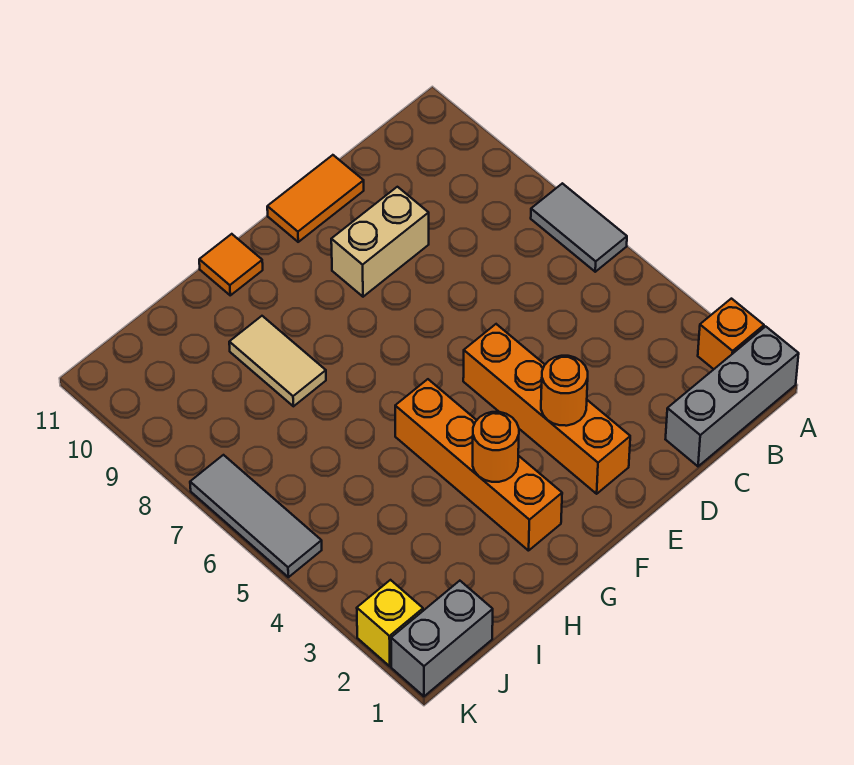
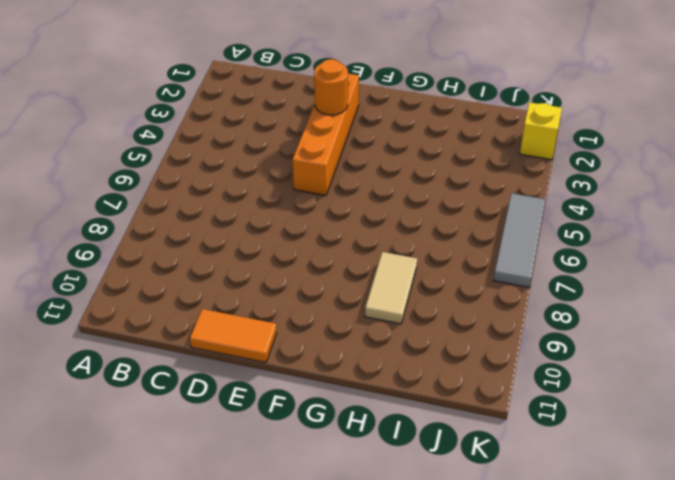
none -> grey brick A1:C1 level 1
none -> orange brick A2 level 1
none -> grey tile A6:A7 level 1

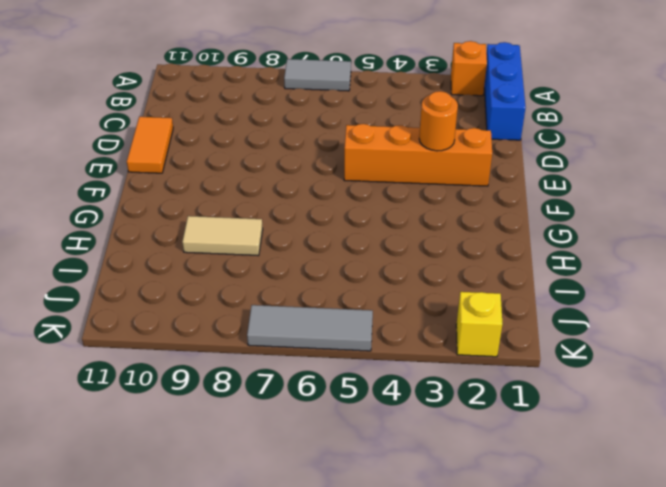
blue brick A1:C1 level 1 -> grey brick A1:C1 level 1
none -> tan brick D9:E9 level 1
none -> orange brick G2:G5 level 1
none -> orange tile G11 level 1

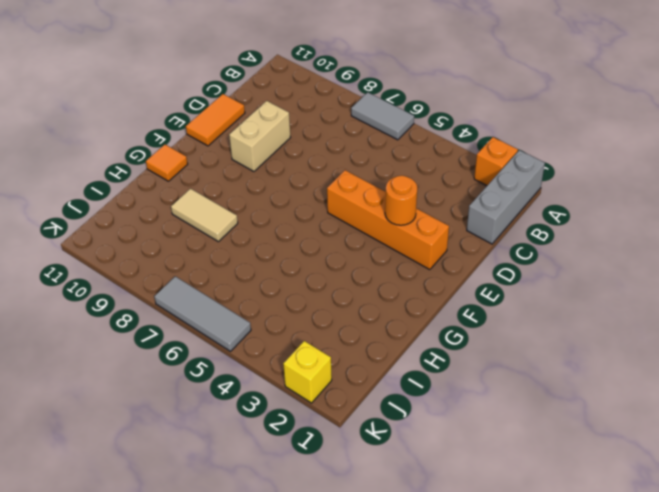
none -> orange brick G2:G5 level 1
none -> grey brick J1:K1 level 1
none -> orange round brick G3 level 2

